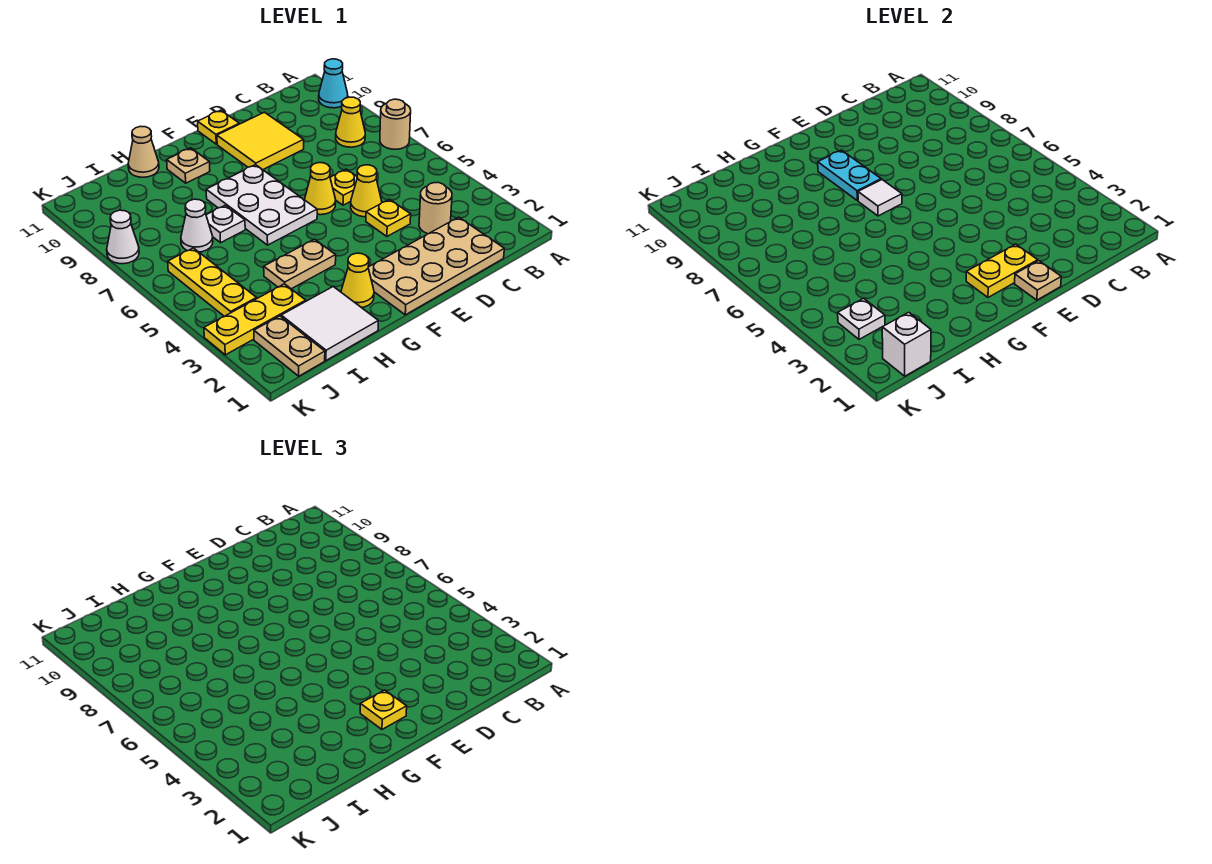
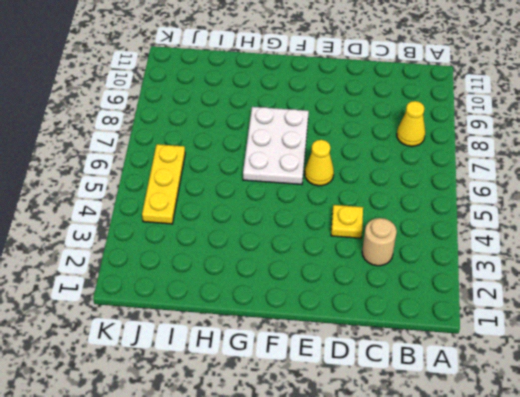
none -> tan round brick A7 level 1
none -> cyan cone A10 level 1
none -> tan plate C1:F2 level 1
none -> yellow cone D5 level 1

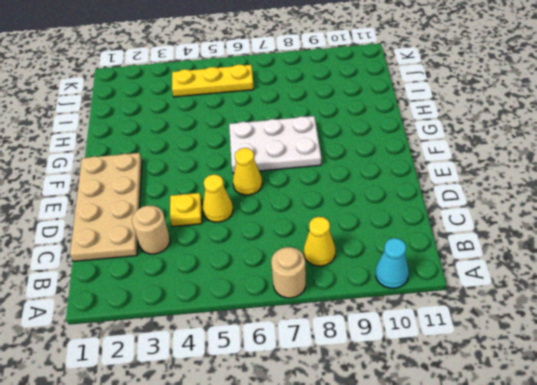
none -> yellow plate D6 level 1
none -> yellow tile D9:E10 level 1
none -> yellow plate E11 level 1
none -> yellow cone G2 level 1

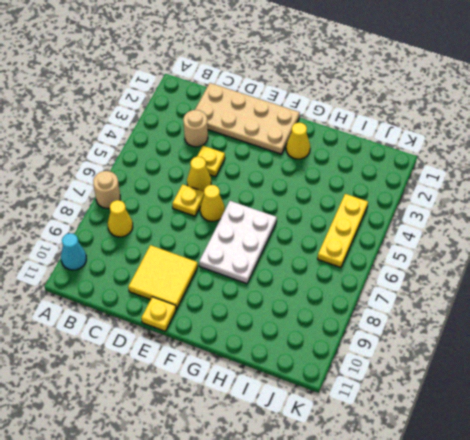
none -> tan plate G4:H4 level 1
none -> tan plate G10 level 1
none -> white tile H1:I2 level 1
none -> white plate H7 level 1

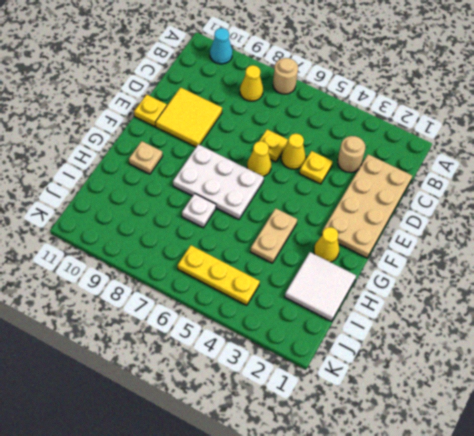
none -> tan cone H11 level 1
none -> yellow plate I3:K3 level 1
none -> white cone I7 level 1
none -> tan plate J1:J2 level 1

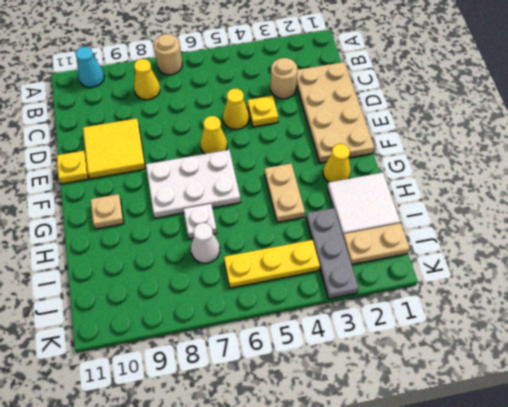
grey plate I3:K3 level 1 -> yellow plate I3:K3 level 1
none -> yellow plate D6 level 1
none -> tan cone H11 level 1
none -> white cone K8 level 1
none -> tan plate E1 level 2

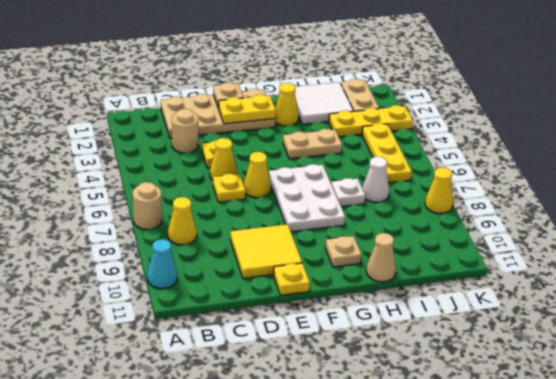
yellow cone K8 level 1 -> white cone K8 level 1
none -> white tile F7 level 2
none -> cyan plate F8:F9 level 2
none -> white brick J1 level 2
none -> white plate J3 level 2

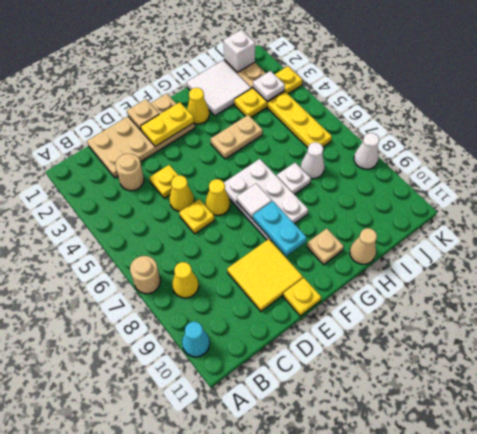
none -> yellow plate F2 level 3

